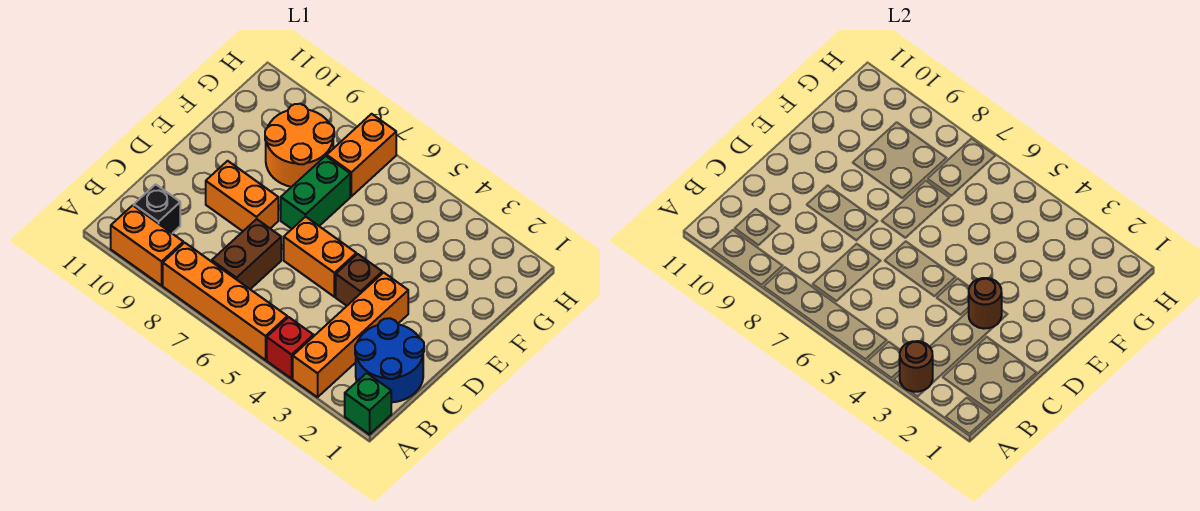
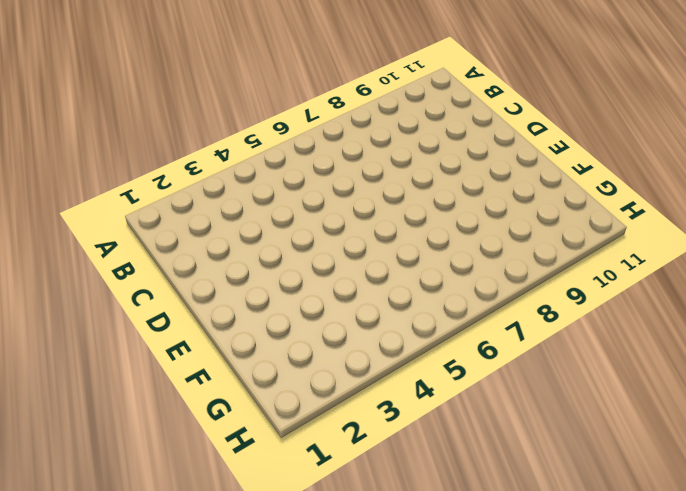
none -> green brick A1 level 1
none -> orange brick A3:D3 level 1
none -> red brick A4 level 1

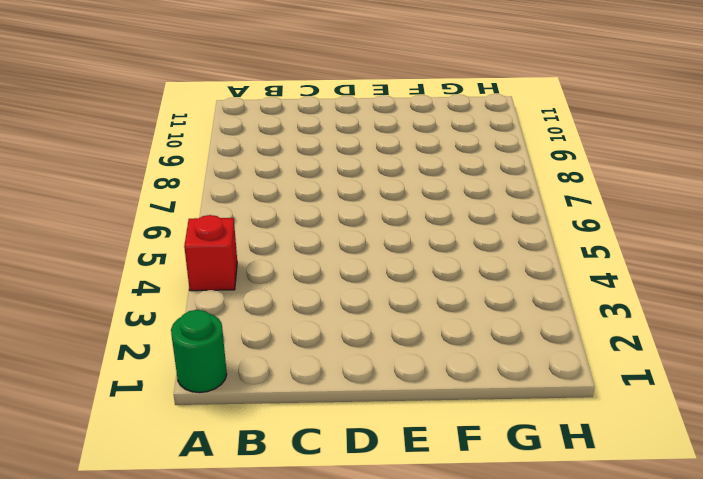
green round brick A1 level 1 -> green brick A1 level 1
none -> orange brick A3:D3 level 1
none -> orange brick A5:A8 level 1
none -> orange brick A9:A10 level 1

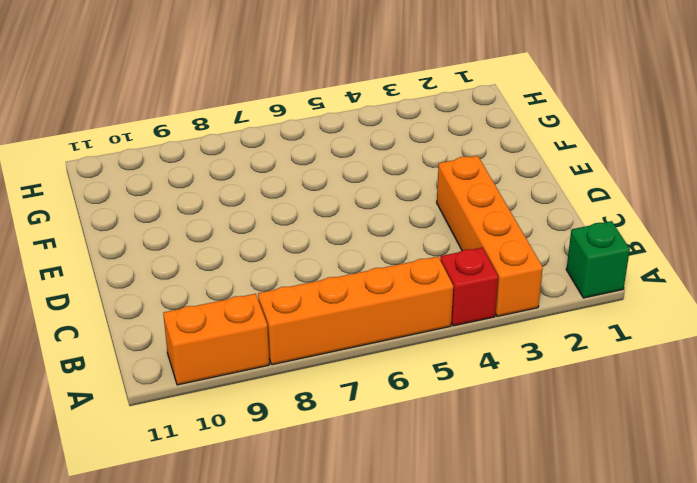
none -> blue round brick B1:C2 level 1
none -> brown brick B7:C7 level 1
none -> black brick B10 level 1

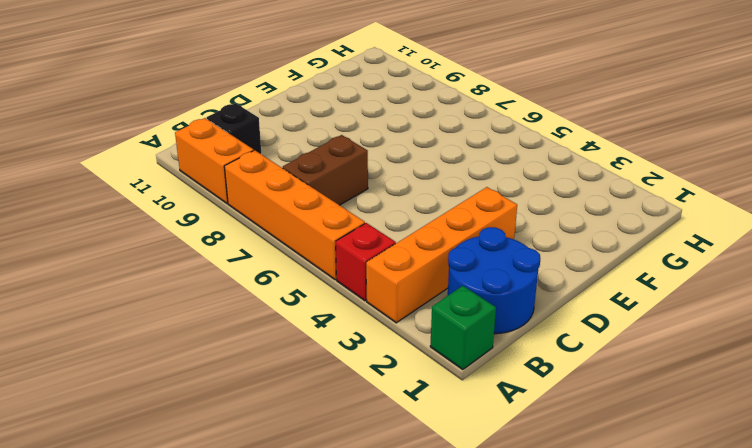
none -> brown brick D4 level 1
none -> orange brick D5:D6 level 1
none -> orange brick D8:D9 level 1

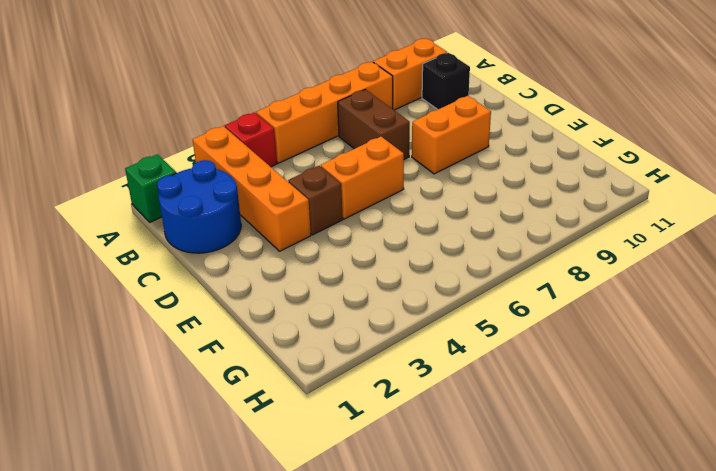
none -> green brick E7:F7 level 1
none -> orange round brick F8:G9 level 1
none -> orange brick G7:H7 level 1

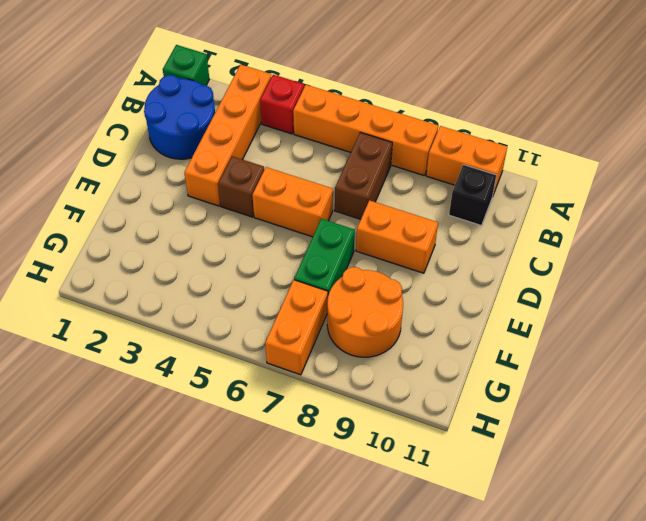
none -> brown round brick A3 level 2
none -> brown round brick D3 level 2

